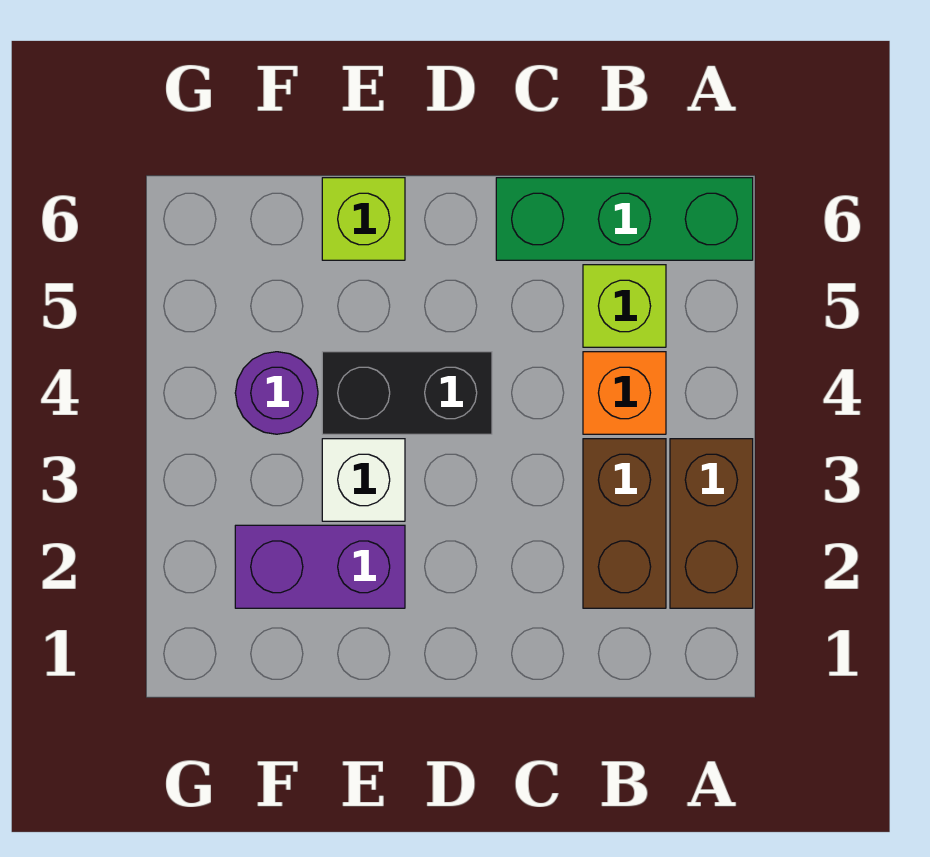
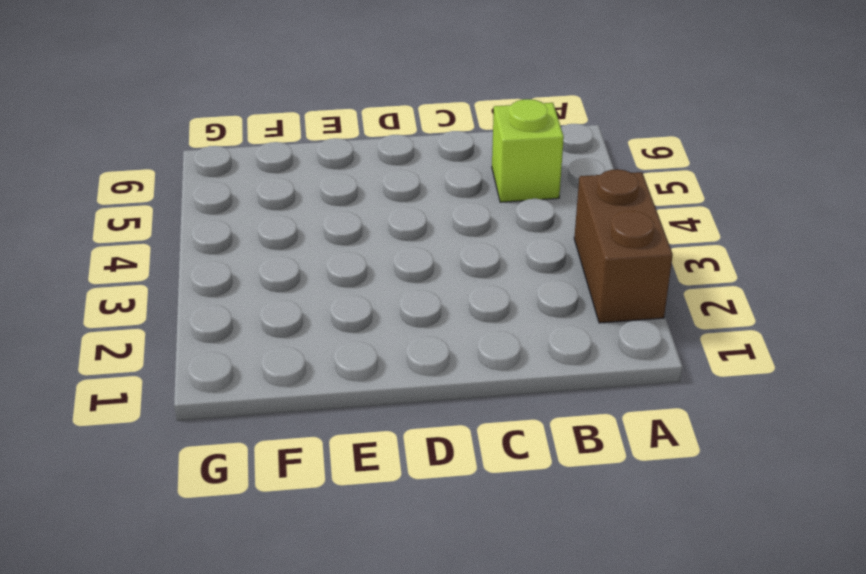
none -> green brick A6:C6 level 1
none -> brown brick B2:B3 level 1

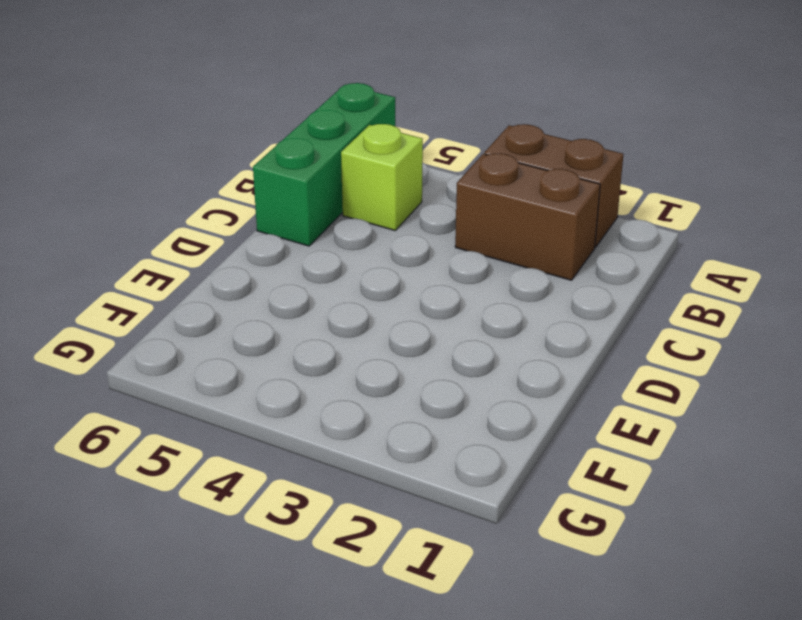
none -> orange brick B4 level 1
none -> black brick D4:E4 level 1

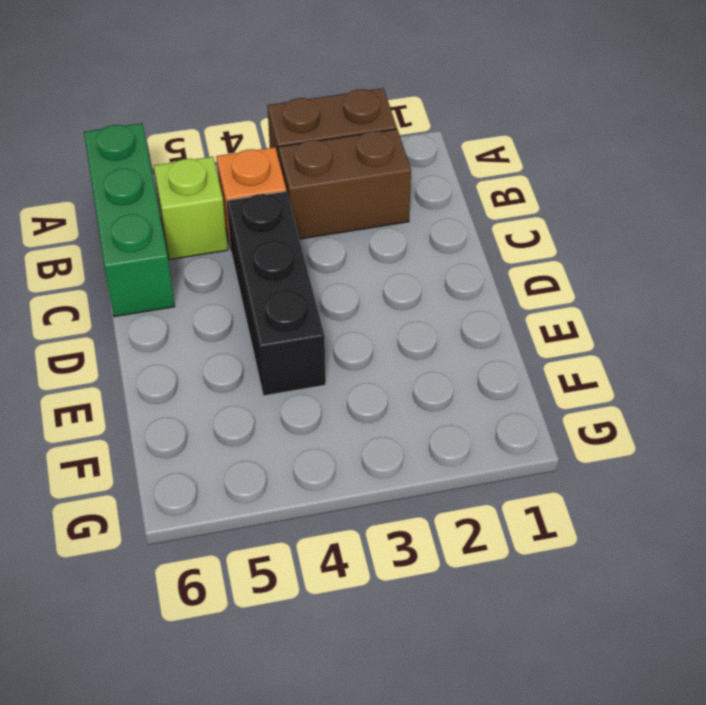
black brick C4:E4 level 1 -> black brick D4:E4 level 1
none -> purple brick E2:F2 level 1
none -> white brick E3 level 1

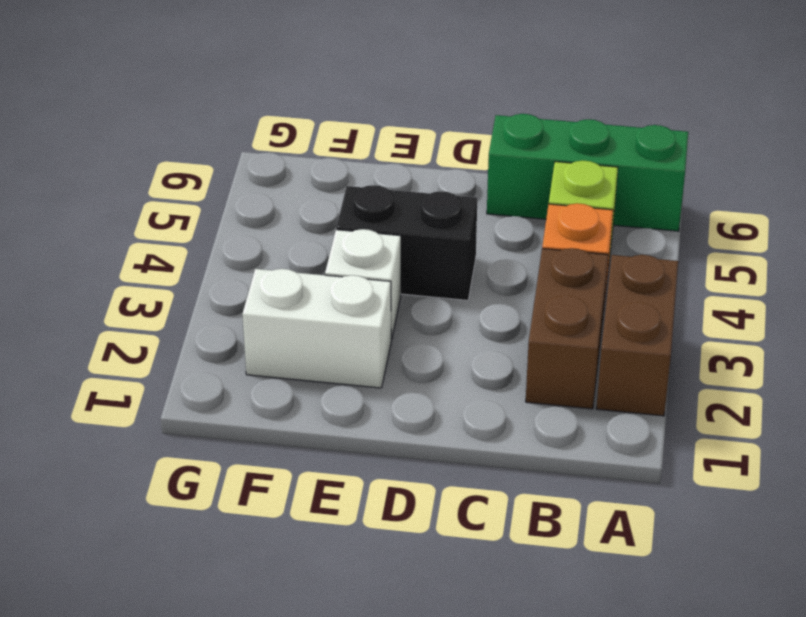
white brick E2:F2 level 1 -> purple brick E2:F2 level 1
none -> lime brick E6 level 1
none -> purple round brick F4 level 1

